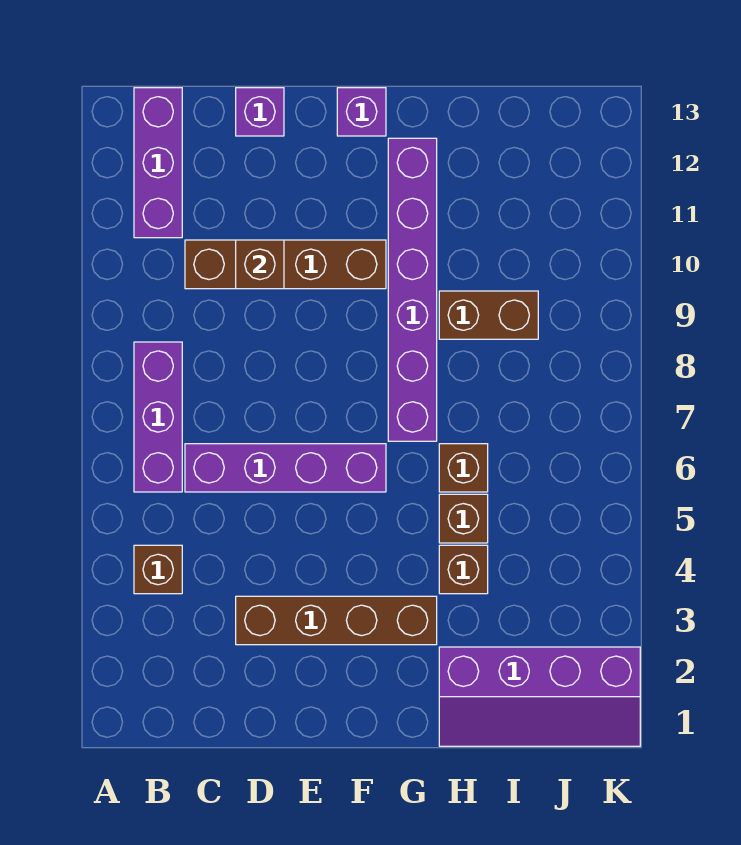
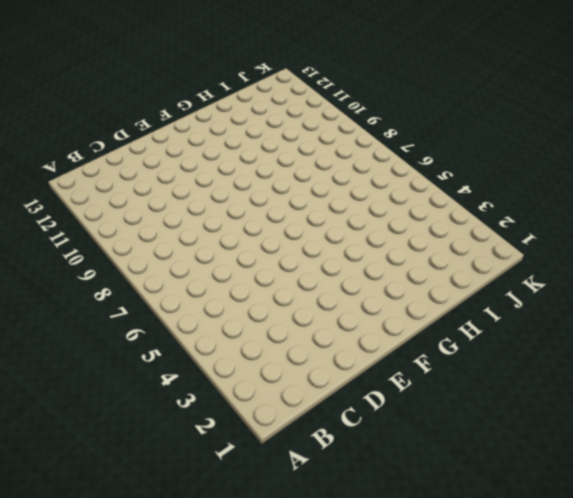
none -> brown brick B4 level 1
none -> purple brick B6:B8 level 1
none -> purple brick B11:B13 level 1

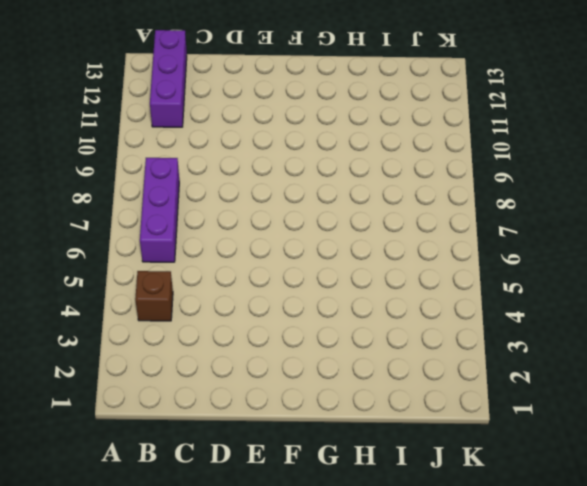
none -> purple brick C6:F6 level 1
none -> brown brick C10:F10 level 1
none -> brown brick D3:G3 level 1

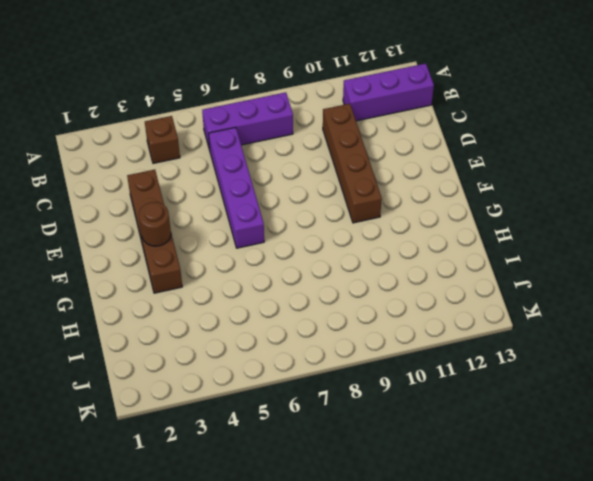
brown round brick F3 level 2 -> none
none -> purple brick D13 level 1
none -> purple brick F13 level 1
none -> purple brick G7:G12 level 1

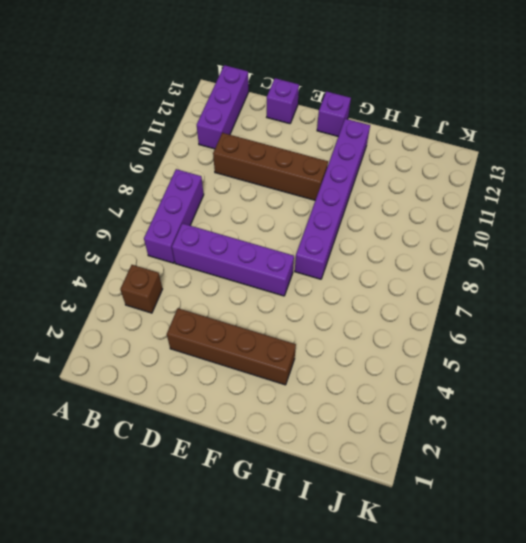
none -> purple slope H1:K2 level 1 top 2
none -> brown brick H4 level 1
none -> brown brick H5 level 1

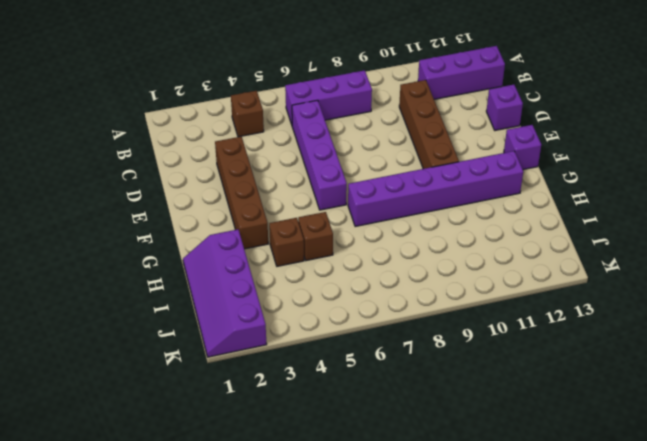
none -> brown brick H6 level 1
none -> brown brick H9:I9 level 1
none -> brown brick D10 level 2

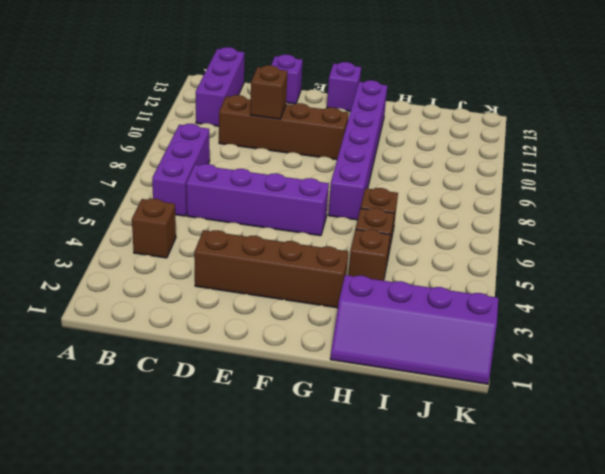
none -> brown brick H9:I9 level 1

